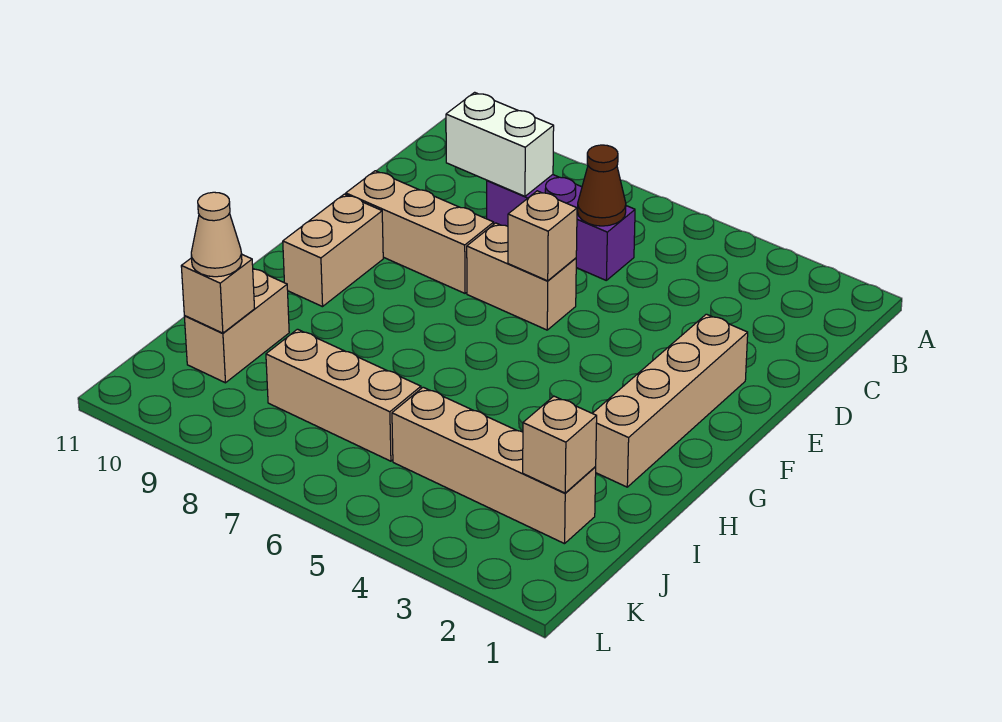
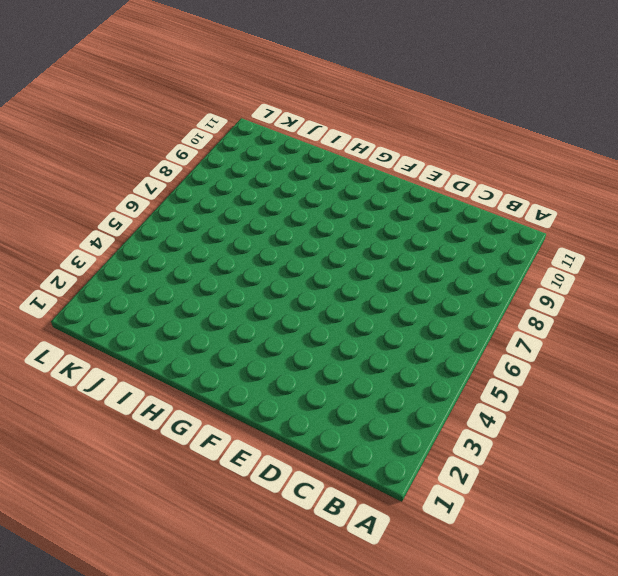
none -> purple brick C6:C8 level 1
none -> tan brick E2:H2 level 1
none -> tan brick E6:E7 level 1

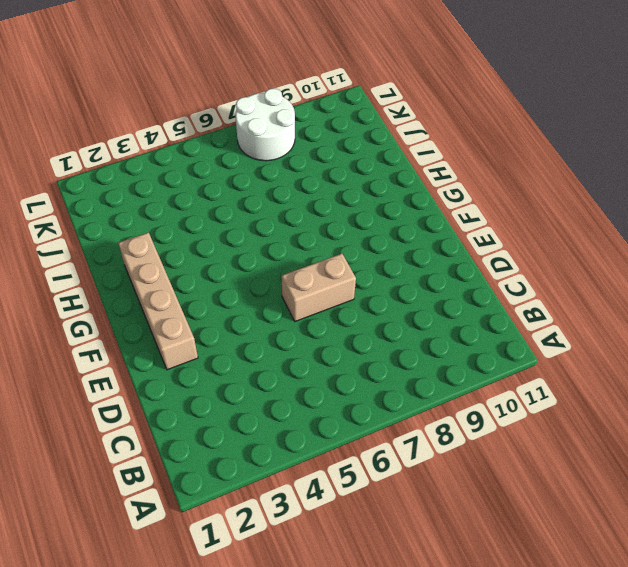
white round brick K7:L8 level 1 -> none
none -> purple brick C6:C8 level 1
none -> tan brick E8:E10 level 1
none -> tan brick F10:G10 level 1

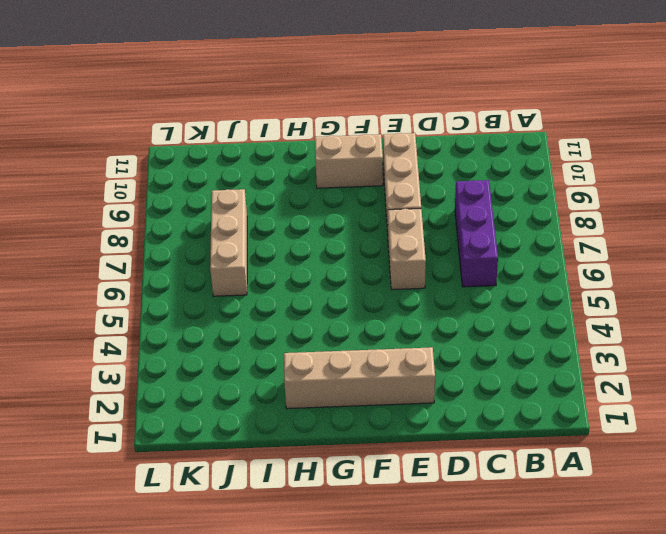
none -> tan brick I10:J10 level 1
none -> tan brick J2:J5 level 1
none -> brown cone C6 level 2

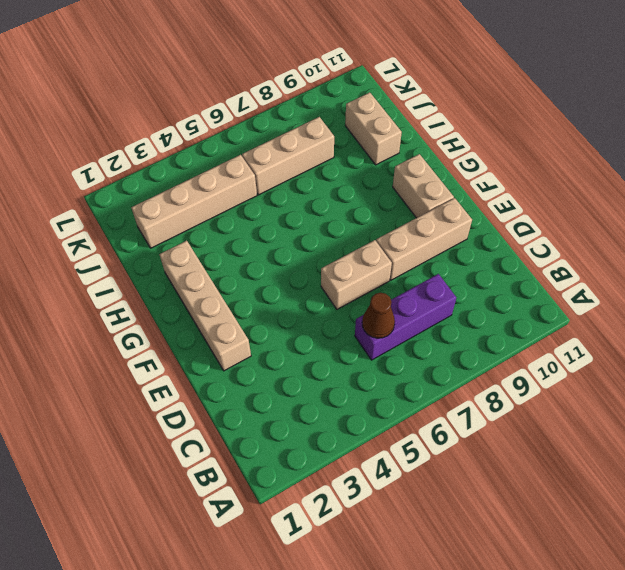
none -> white brick C8:C9 level 2
none -> tan brick E6 level 2
none -> tan brick J2 level 2

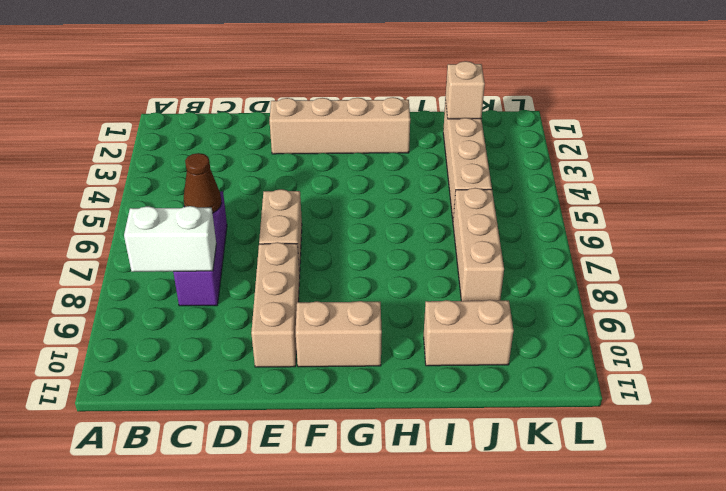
white brick B8:C8 level 2 -> white brick C8:C9 level 2
none -> tan brick E6 level 2
none -> tan brick J10 level 2
none -> tan cone J10 level 3

